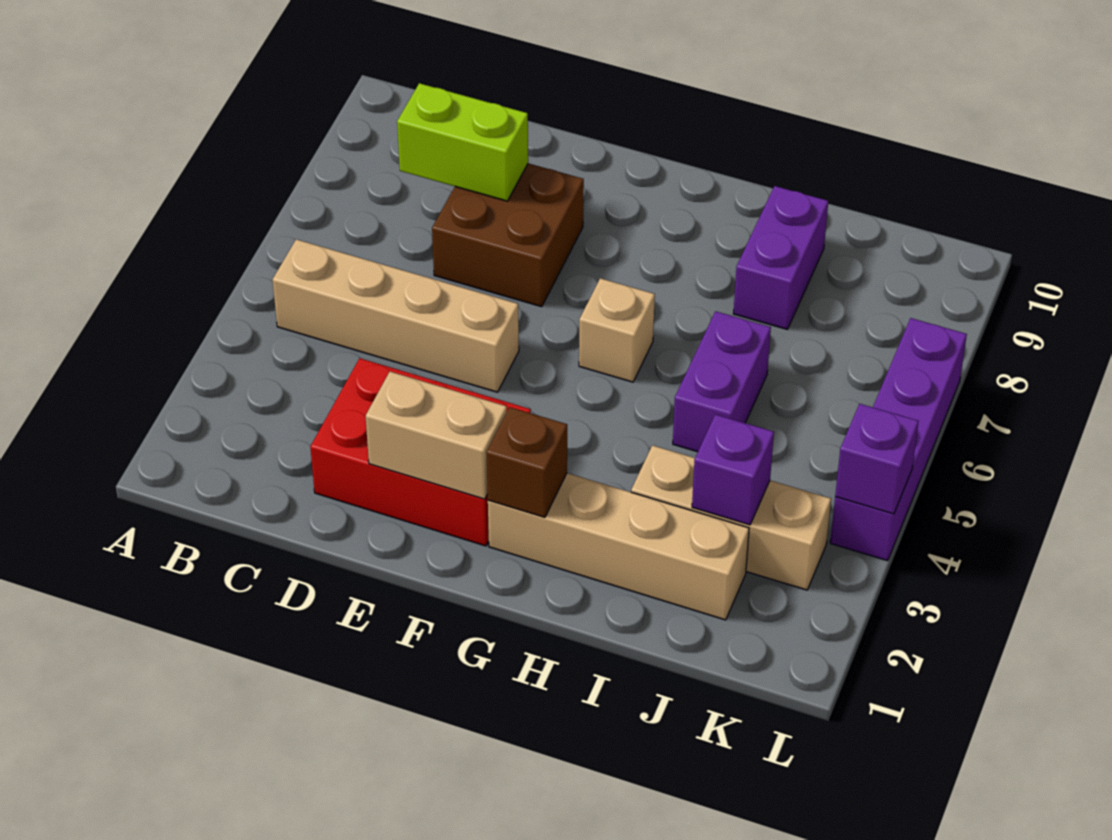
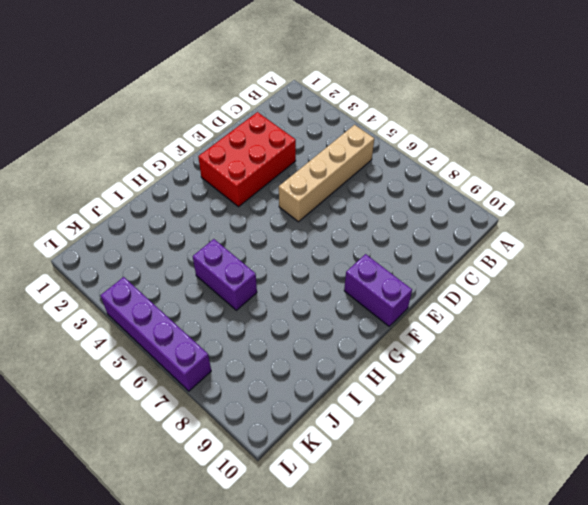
purple brick F9:F10 level 1 -> purple brick I8:I9 level 1
none -> brown brick D7:E8 level 1
none -> tan brick G2:J2 level 1
none -> tan brick G6 level 1

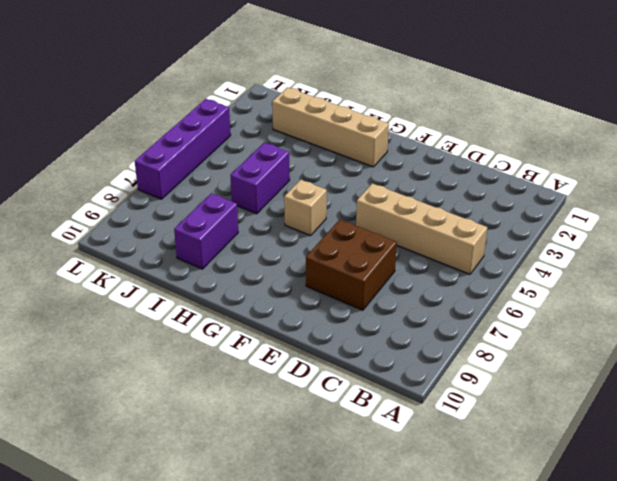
none -> red brick D2:F3 level 1
none -> tan brick I3:K3 level 1
none -> lime brick C8:D8 level 2

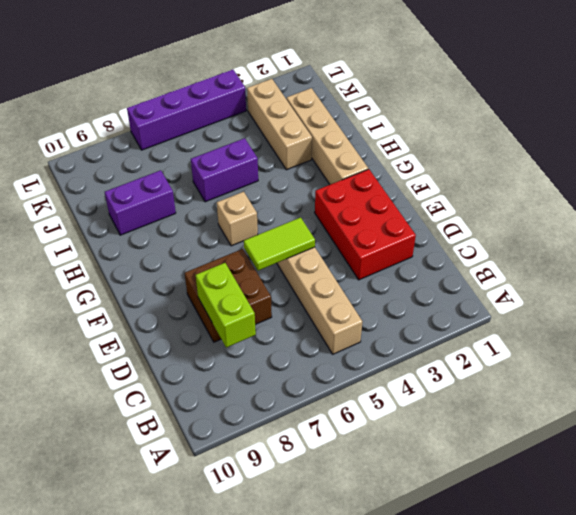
lime tile E5:E6 level 2 -> none
none -> tan brick E2:F2 level 2
none -> brown brick G2 level 2
none -> purple brick J3 level 2

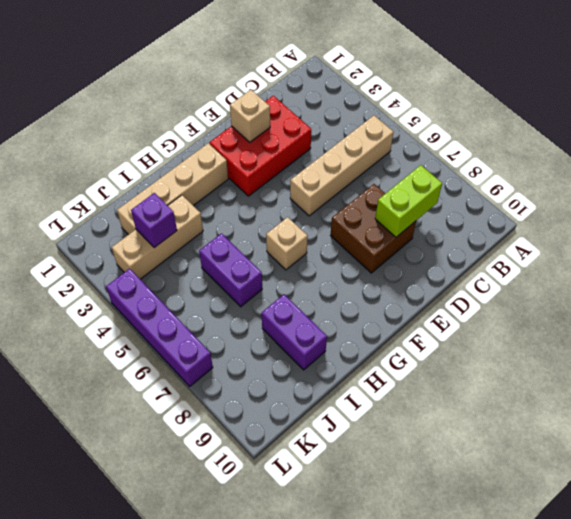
tan brick E2 level 2 -> tan brick E2:F2 level 2
none -> brown brick G2 level 2
none -> purple brick L4 level 2

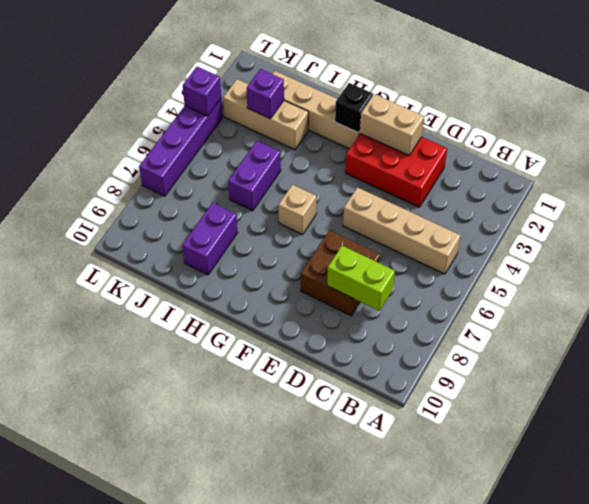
black brick G2 level 2 -> brown brick G2 level 2

